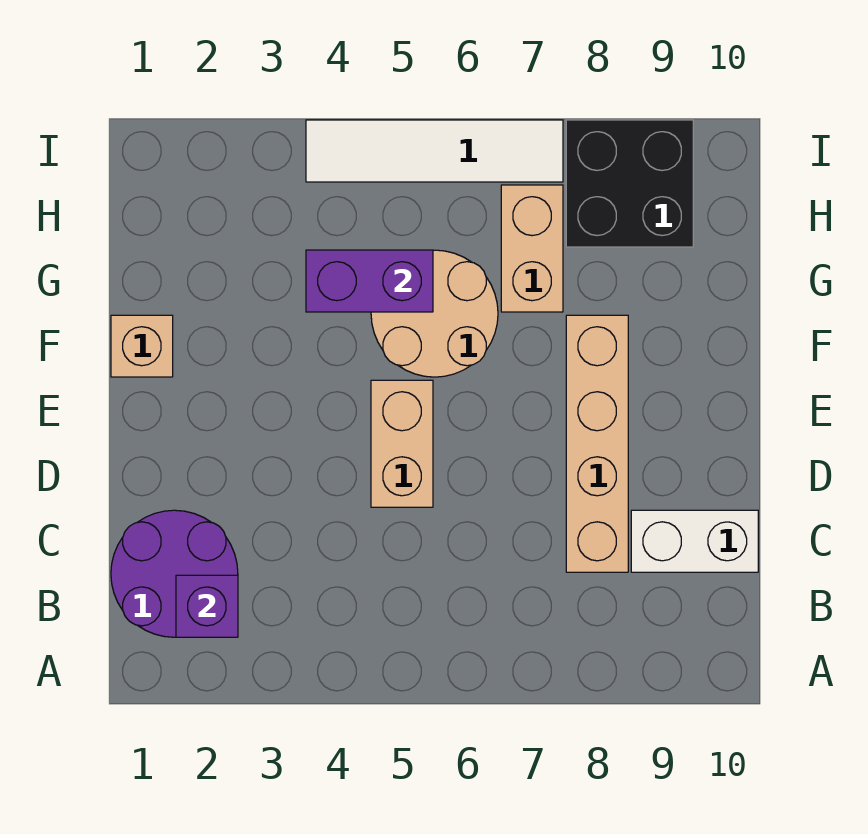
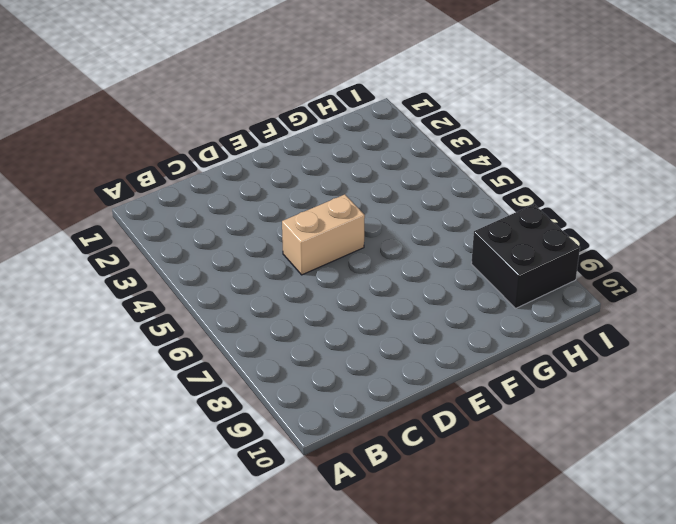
none -> purple round brick B1:C2 level 1
none -> tan brick C8:F8 level 1

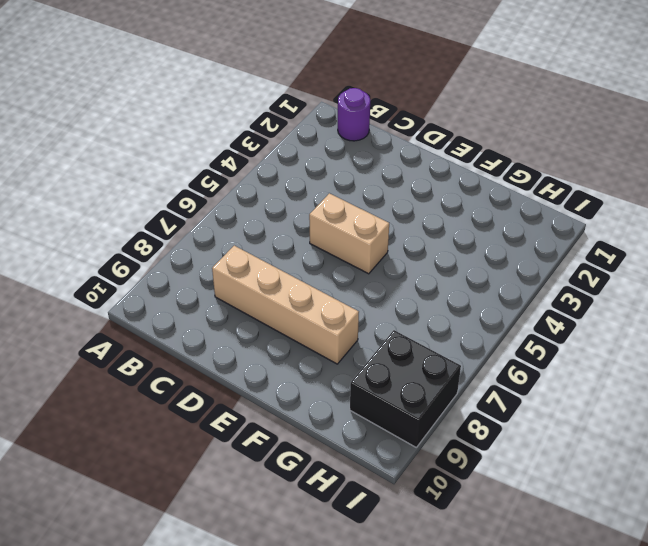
purple round brick B1 level 1 -> purple round brick B1:C2 level 1
none -> white brick C9:C10 level 1
none -> tan brick F1 level 1

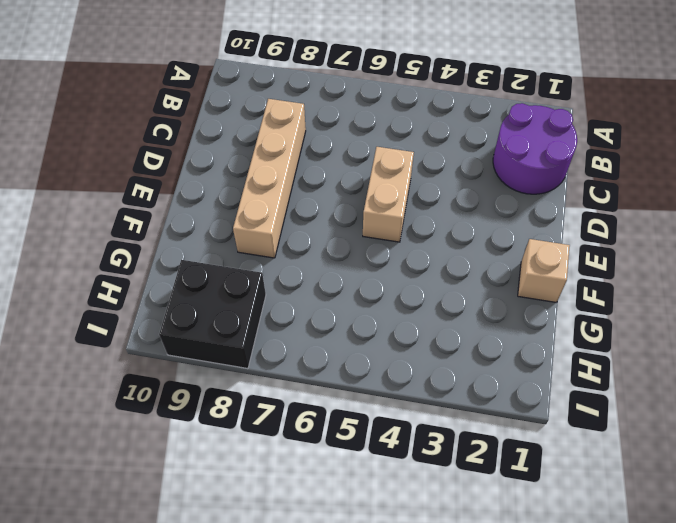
none -> white brick C9:C10 level 1
none -> tan round brick F5:G6 level 1

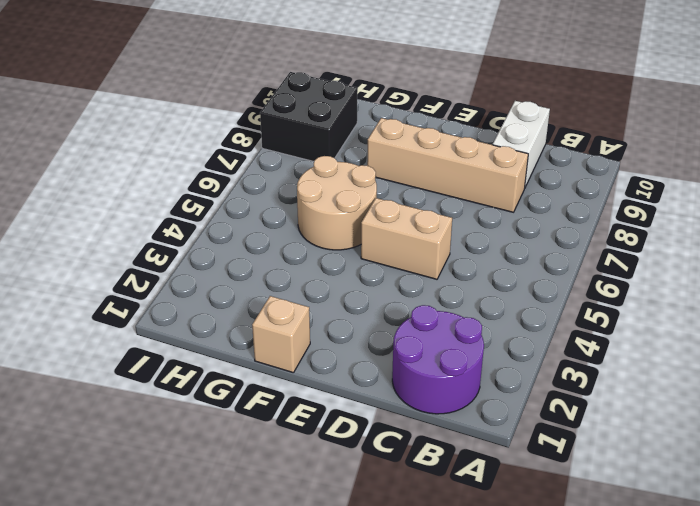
none -> tan brick G7:H7 level 1
none -> white tile I4:I7 level 1

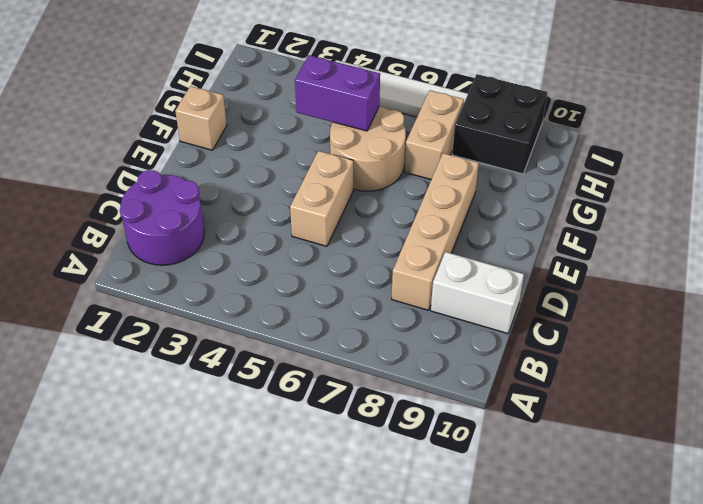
none -> purple brick B2 level 2

